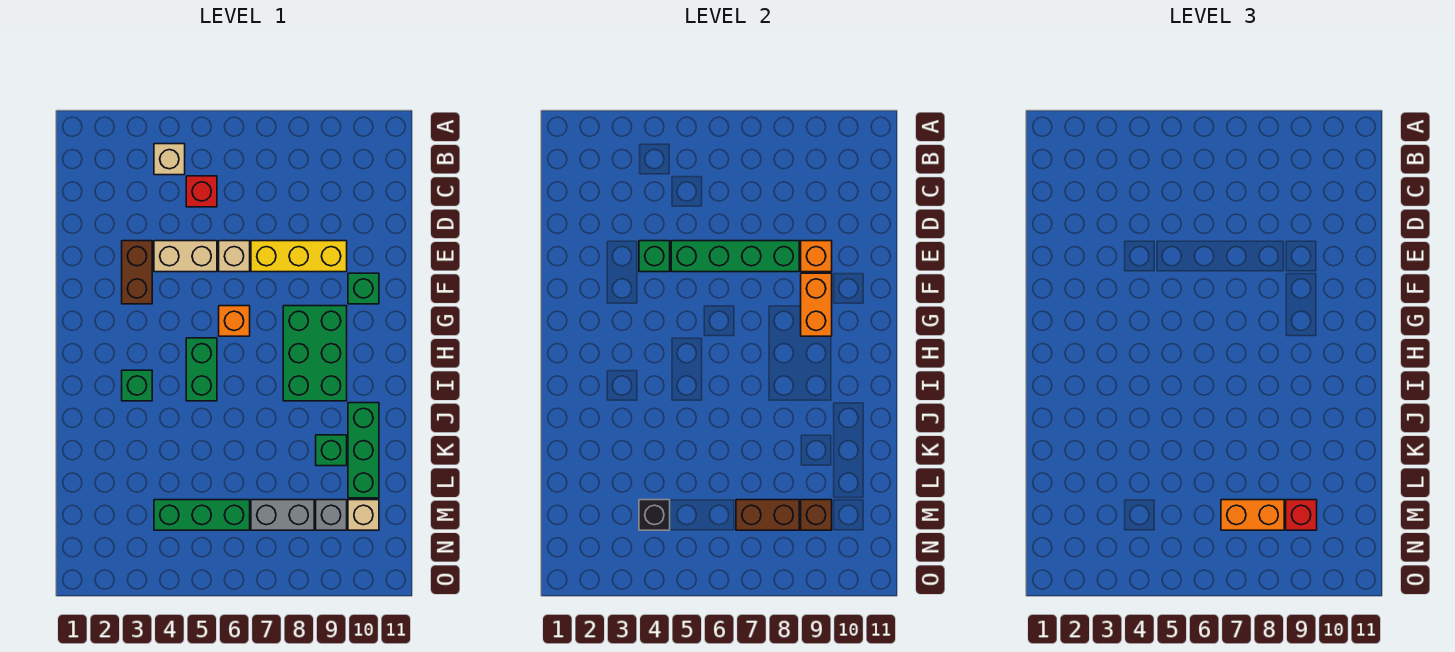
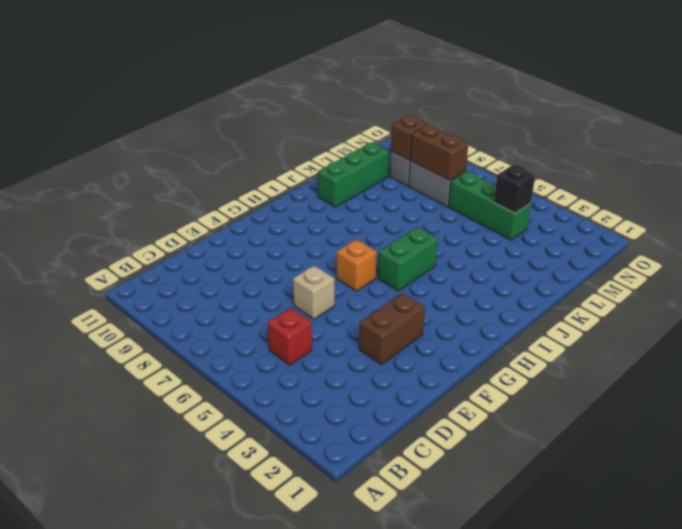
none -> tan brick B4 level 1
none -> tan brick E4:E5 level 1
none -> yellow brick E7:E9 level 1

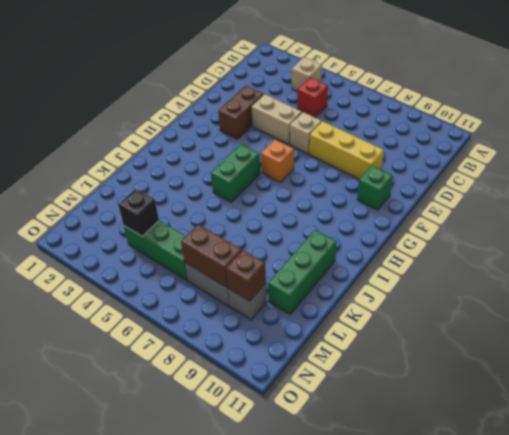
none -> green brick G8:I9 level 1
none -> green brick I3 level 1
none -> green brick K9 level 1

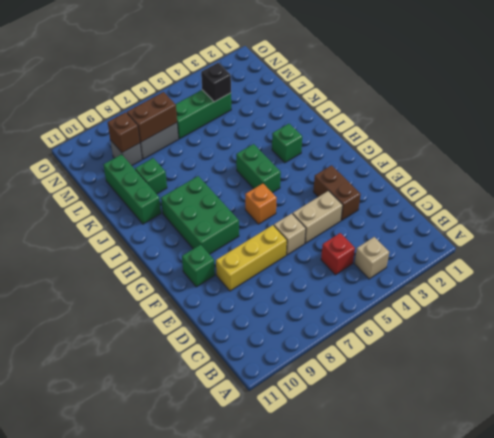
none -> tan brick M10 level 1
none -> green brick E4 level 2
none -> green brick E5:E8 level 2

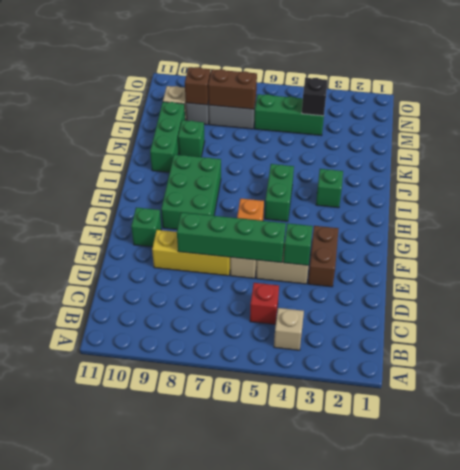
none -> orange brick E9 level 2
none -> orange brick F9:G9 level 2
none -> orange brick M7:M8 level 3

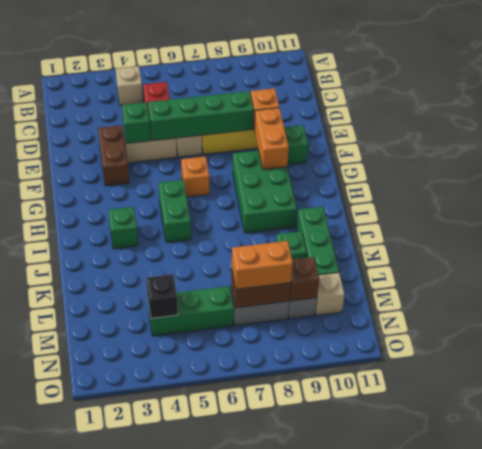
none -> red brick M9 level 3

